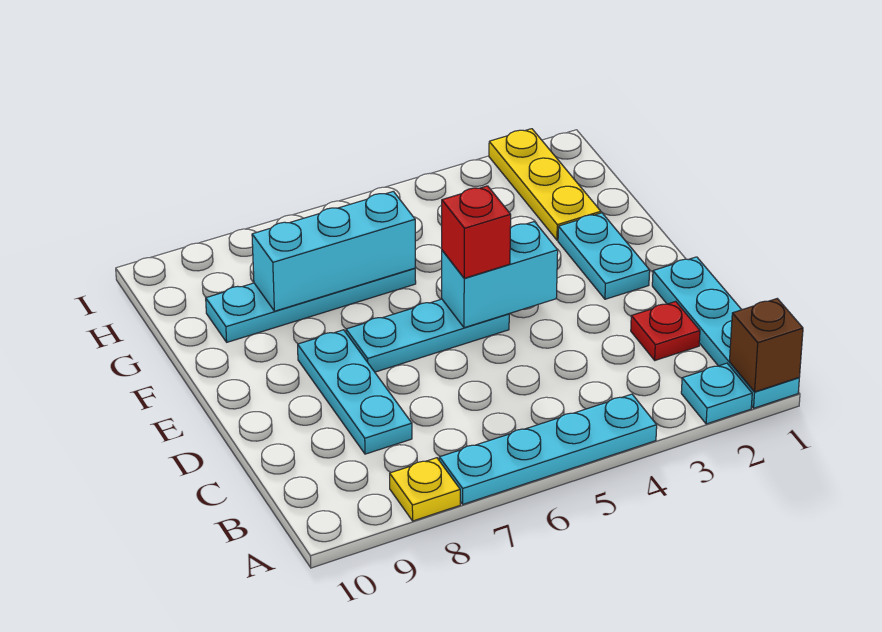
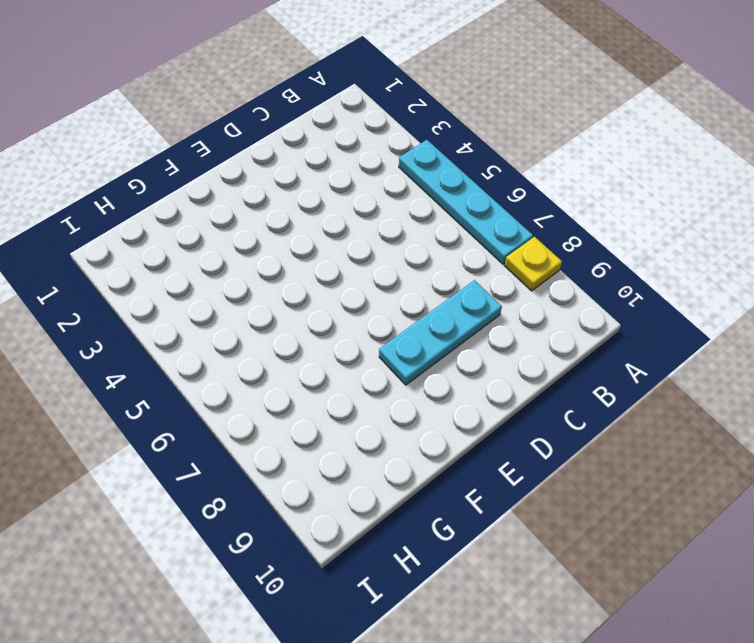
none -> cyan plate A1:D1 level 1
none -> cyan plate A2 level 1
none -> red plate C2 level 1

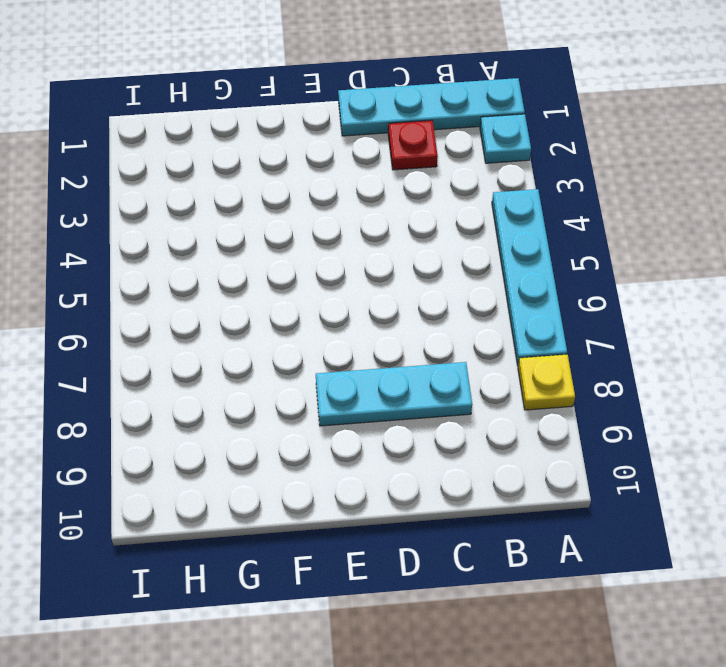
none -> cyan plate E2:F2 level 1
none -> cyan plate E5:E7 level 1
none -> yellow plate G2:I2 level 1

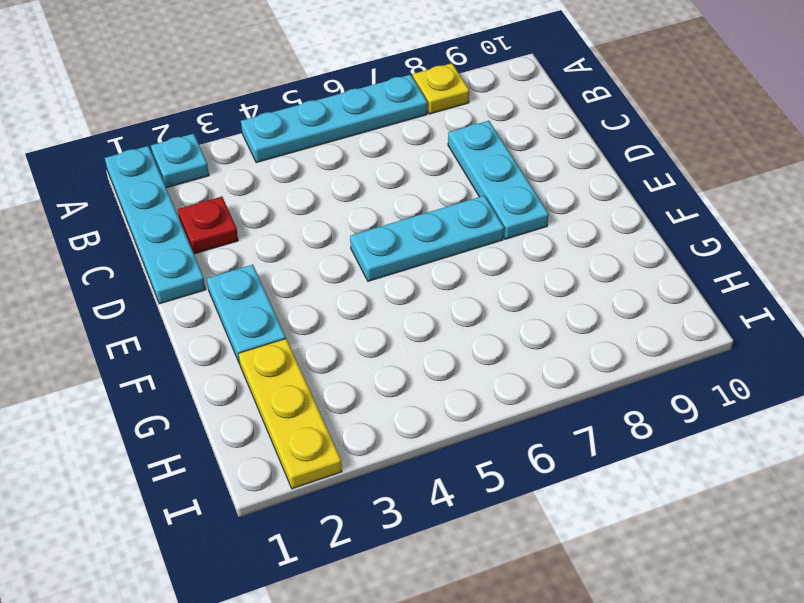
none -> cyan plate G6:G9 level 1
none -> brown brick A1 level 2
none -> cyan brick E4:E5 level 2

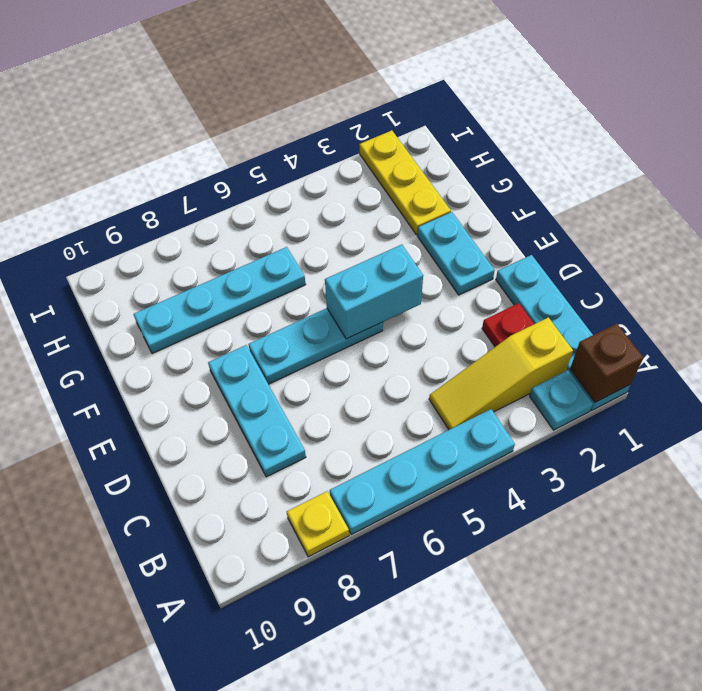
yellow slope B2:B4 level 1 top 2 -> none
none -> cyan brick G6:G8 level 2
none -> red brick E5 level 3

